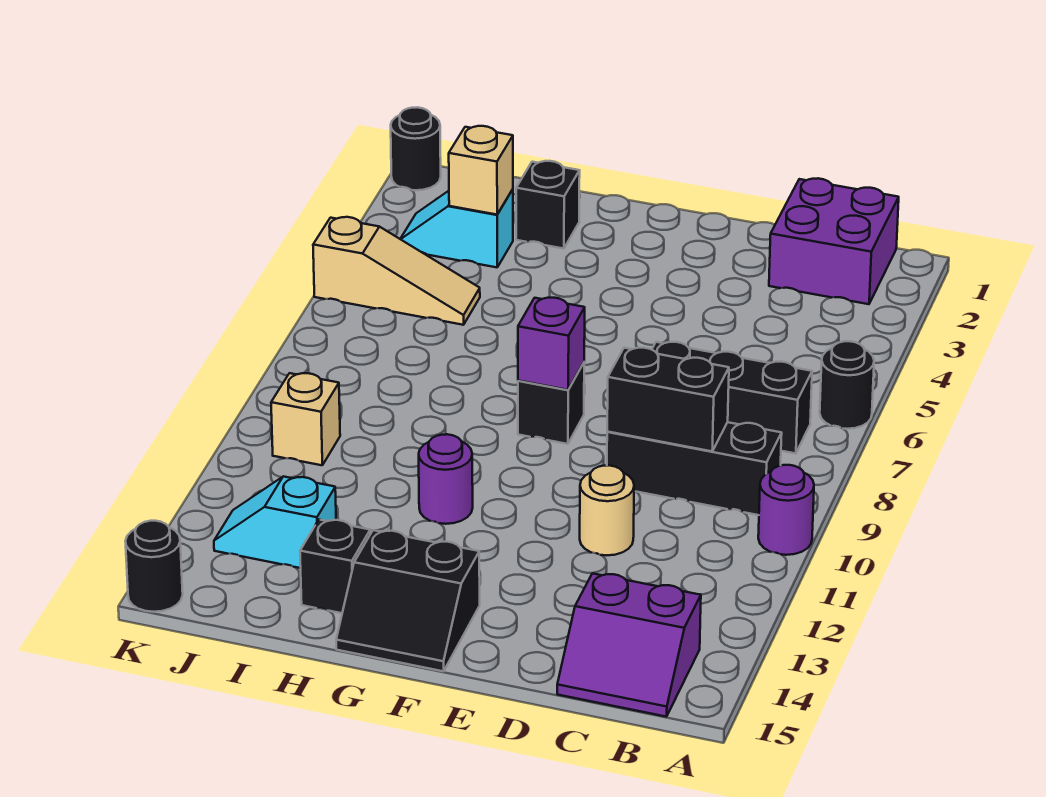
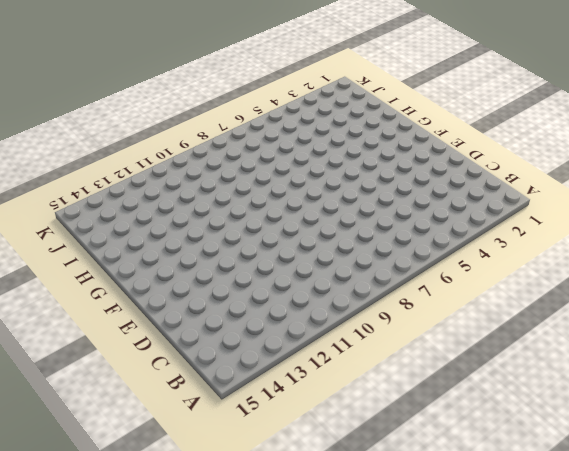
none -> black round brick A6 level 1
none -> purple round brick A10 level 1
none -> purple brick B1:C2 level 1

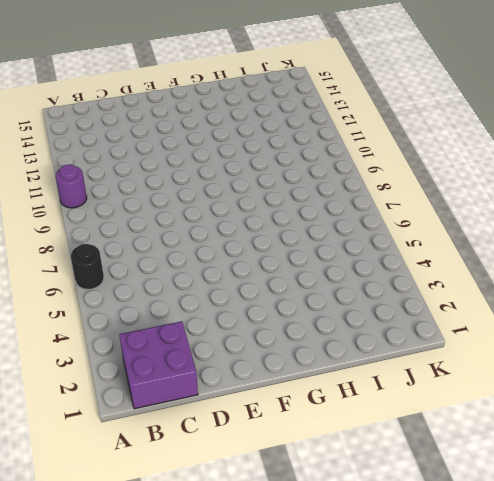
none -> black brick B7:D7 level 1
none -> black brick B9:D9 level 1
none -> purple slope B14:C15 level 1 top 14

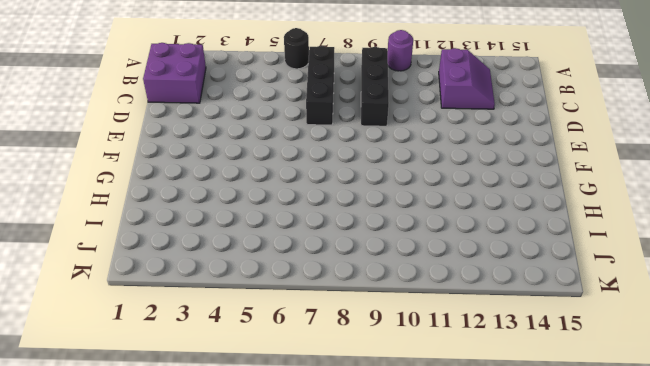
purple slope B12:C13 level 1 top 12 -> purple slope B14:C15 level 1 top 14
none -> tan round brick D11 level 1
none -> black brick F8 level 1
none -> black slope F14:G15 level 1 top 14

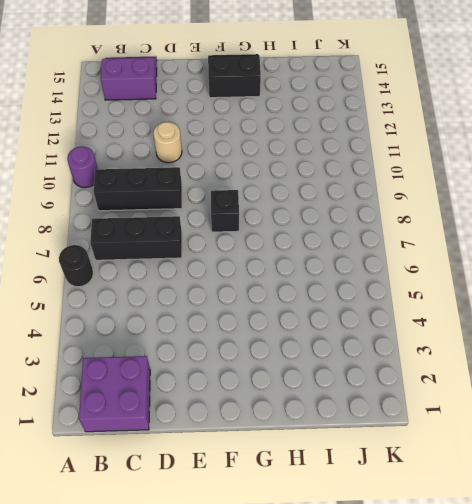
none -> purple round brick G11 level 1
none -> black brick H2 level 1
none -> black brick H14 level 1

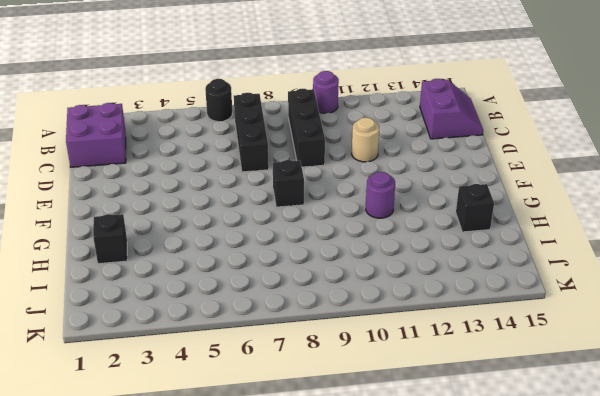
none -> black slope F14:G15 level 1 top 14
none -> cyan slope I3:J3 level 1 top I
none -> tan slope I5:K5 level 1 top K

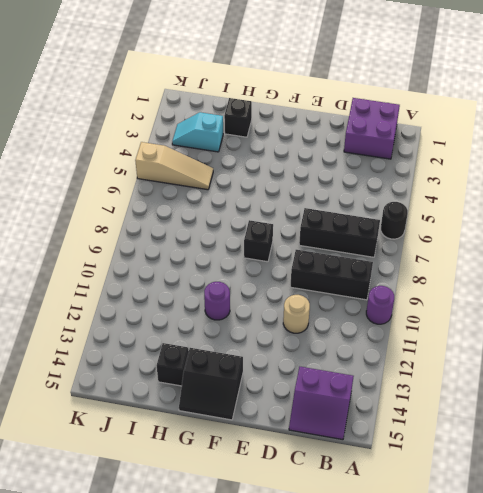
none -> cyan slope I13:J13 level 1 top I
none -> tan brick J10 level 1
none -> black round brick K1 level 1

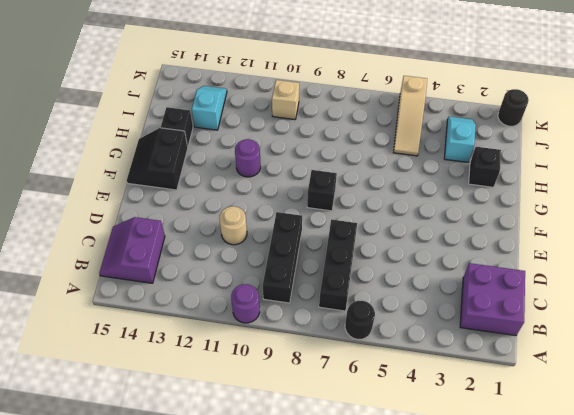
none -> black round brick K15 level 1
none -> black brick C9:D9 level 2
none -> purple brick F8 level 2

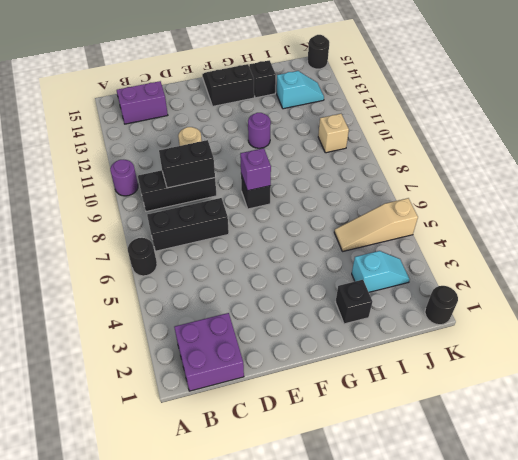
none -> tan brick I3 level 2

